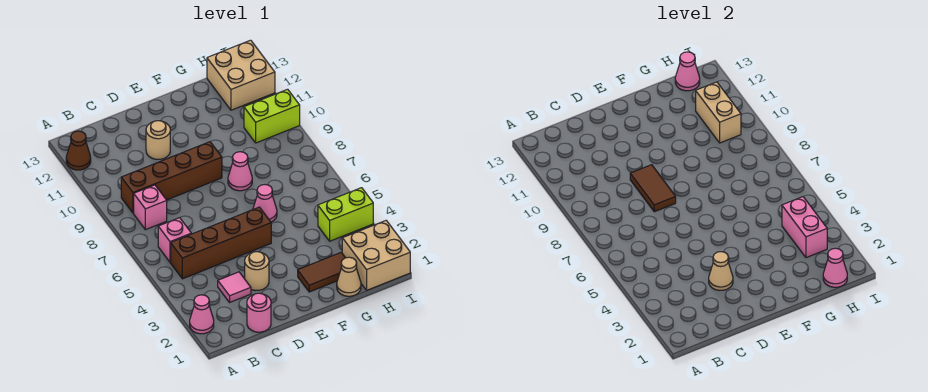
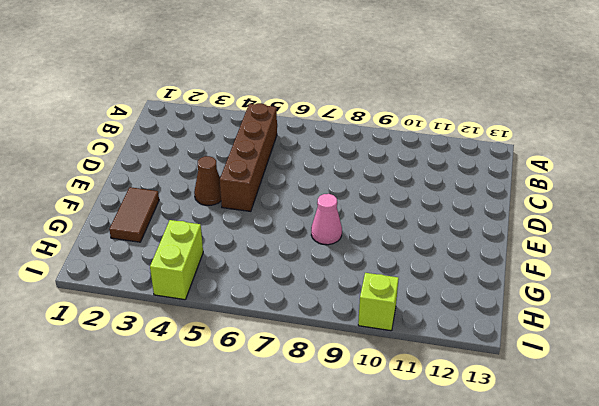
brown cone E4 level 1 -> brown cone A12 level 1
lime brick I10 level 1 -> lime brick H10:I10 level 1
none -> pink cone A2 level 1
none -> pink brick B6 level 1
none -> pink brick B8 level 1

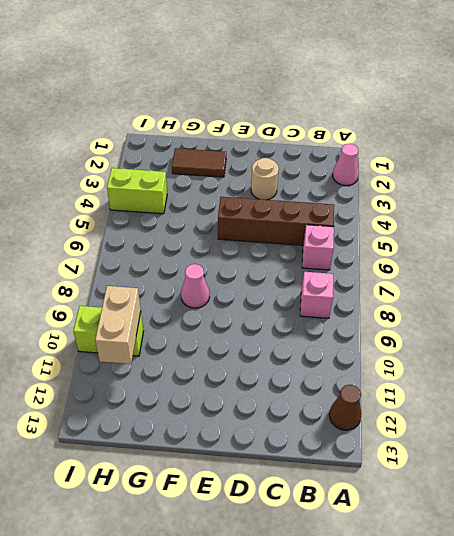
none -> brown brick B9:E9 level 1
none -> pink round brick C1 level 1
none -> pink tile C3 level 1

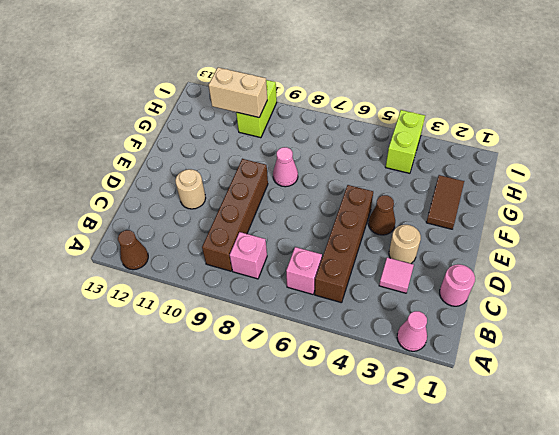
brown cone E4 level 1 -> none
none -> pink cone F6 level 1
none -> tan cone G1 level 1
none -> tan brick H1:I2 level 1

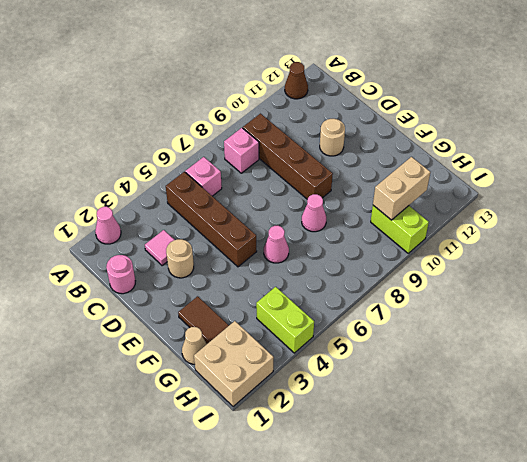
none -> tan brick H12:I13 level 1
none -> tan cone D3 level 2
none -> brown tile D8:D9 level 2

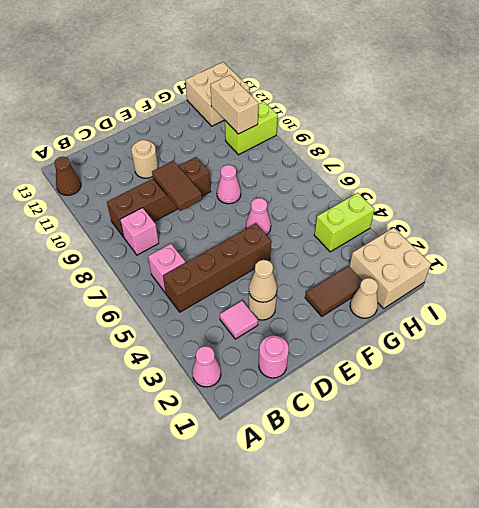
none -> pink cone H1 level 2
none -> pink brick H3:H4 level 2
none -> pink cone H13 level 2

